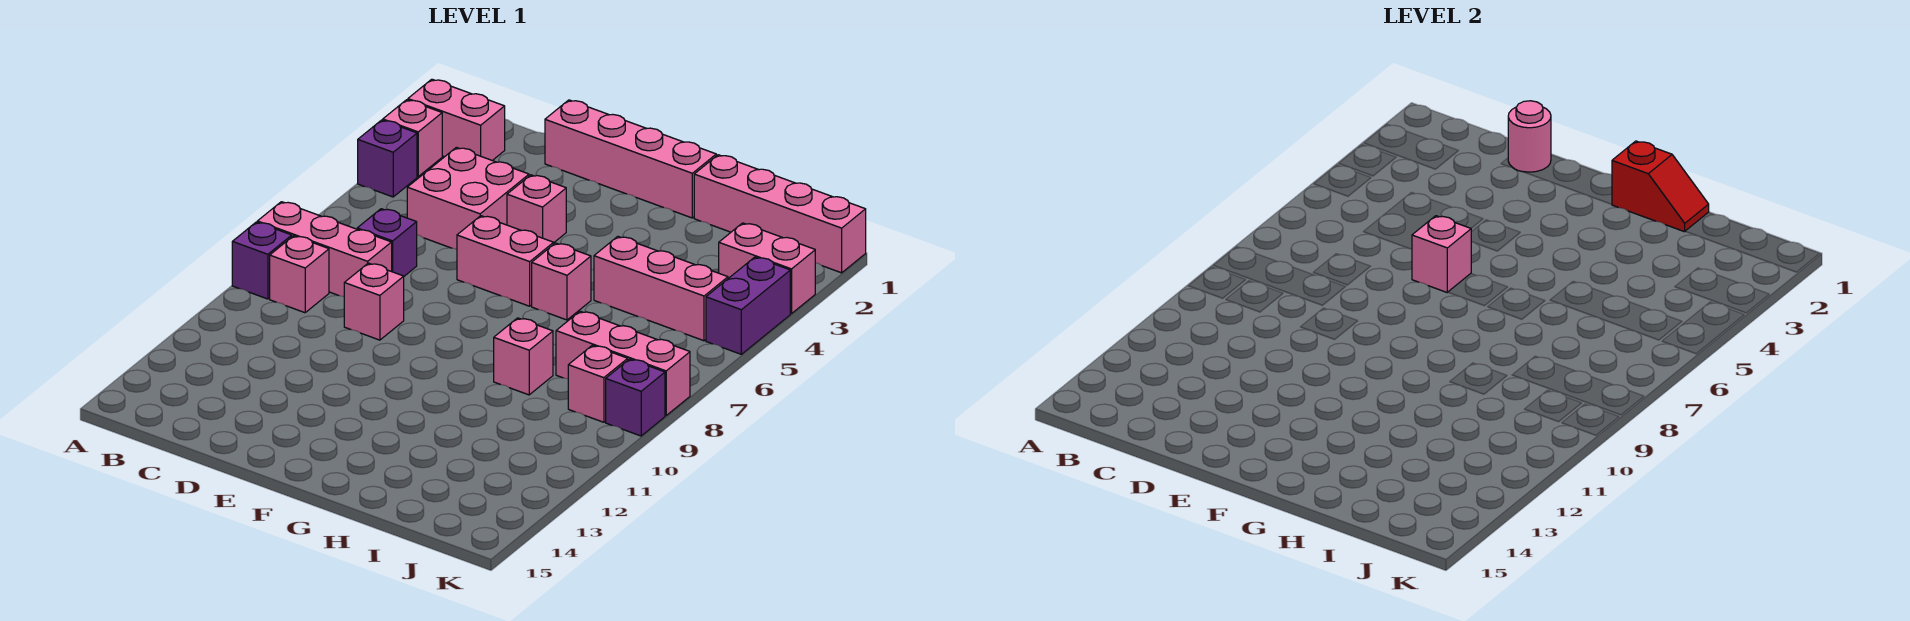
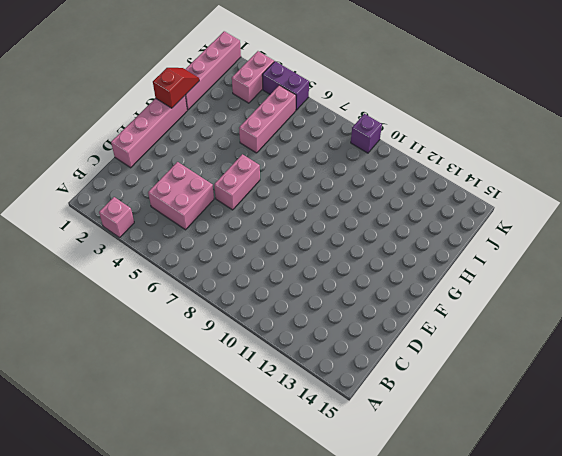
none -> pink brick A2:B2 level 1
none -> purple brick A4 level 1
none -> pink brick A8:C8 level 1

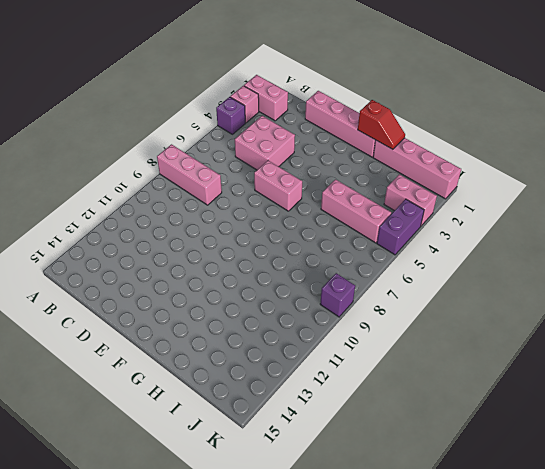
none -> purple brick A9 level 1
none -> pink brick B9 level 1
none -> purple brick C7 level 1

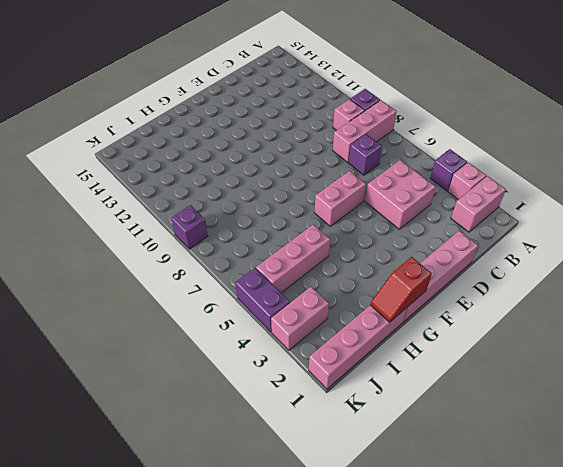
none -> pink brick D9 level 1
none -> pink brick E4 level 1
none -> pink brick G6 level 1

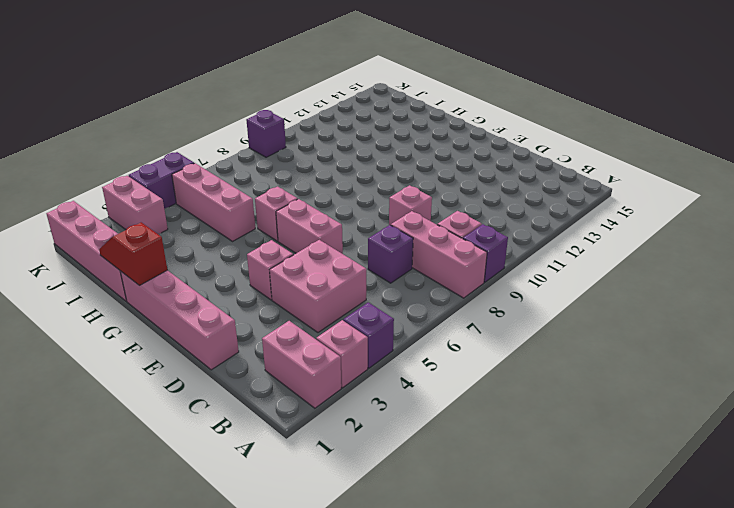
none -> pink brick H9 level 1
none -> pink brick I8:K8 level 1
none -> pink brick J9 level 1

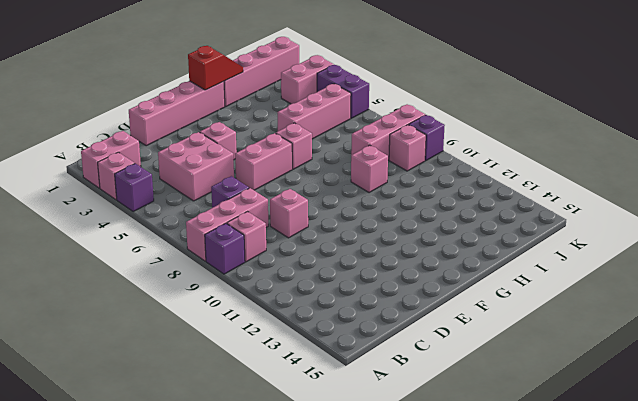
none -> pink round brick D1 level 2
none -> pink brick E6 level 2

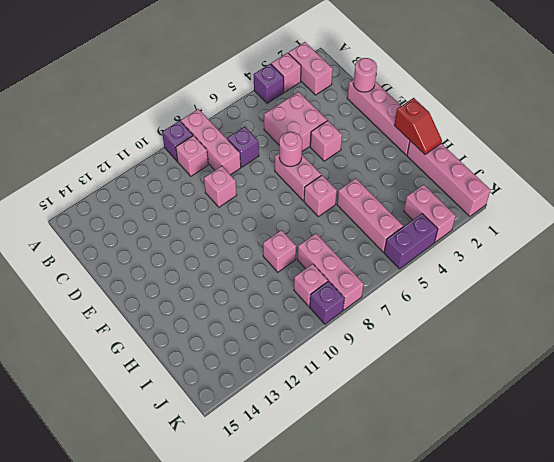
pink round brick E6 level 2 -> pink brick E6 level 2

